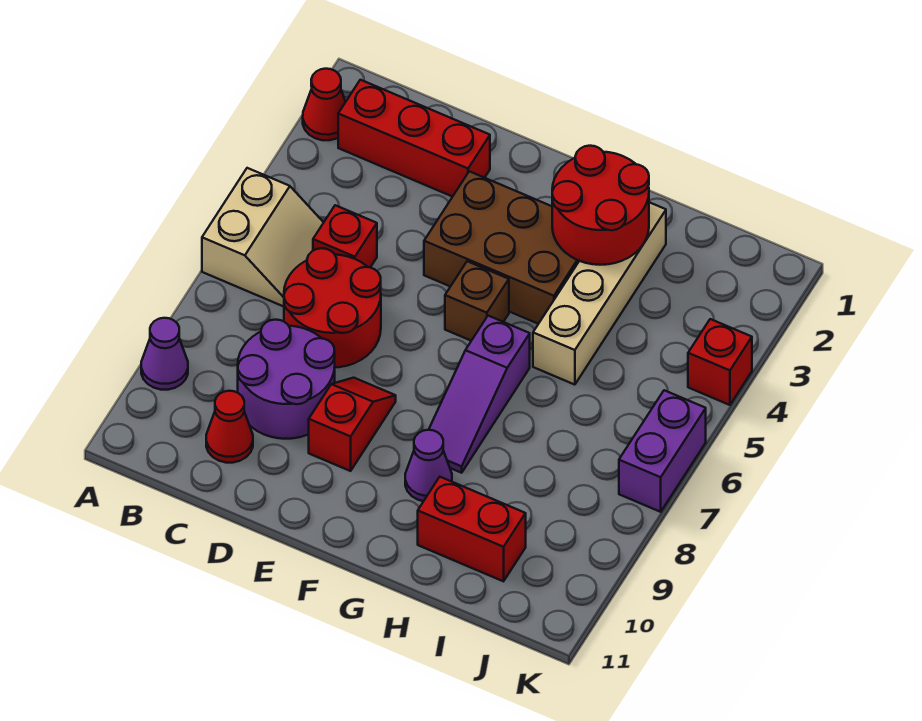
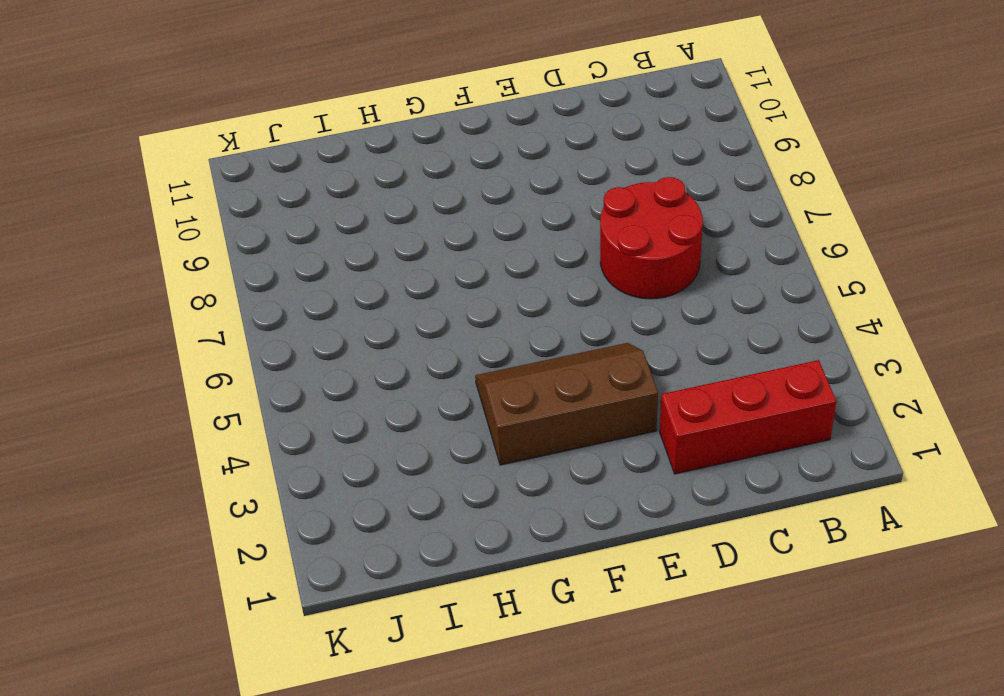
brown slope E3:G4 level 1 top 3 -> brown brick E3:G4 level 1
none -> red cone A2 level 1
none -> tan slope A5:B6 level 1 top A
none -> purple cone A9 level 1

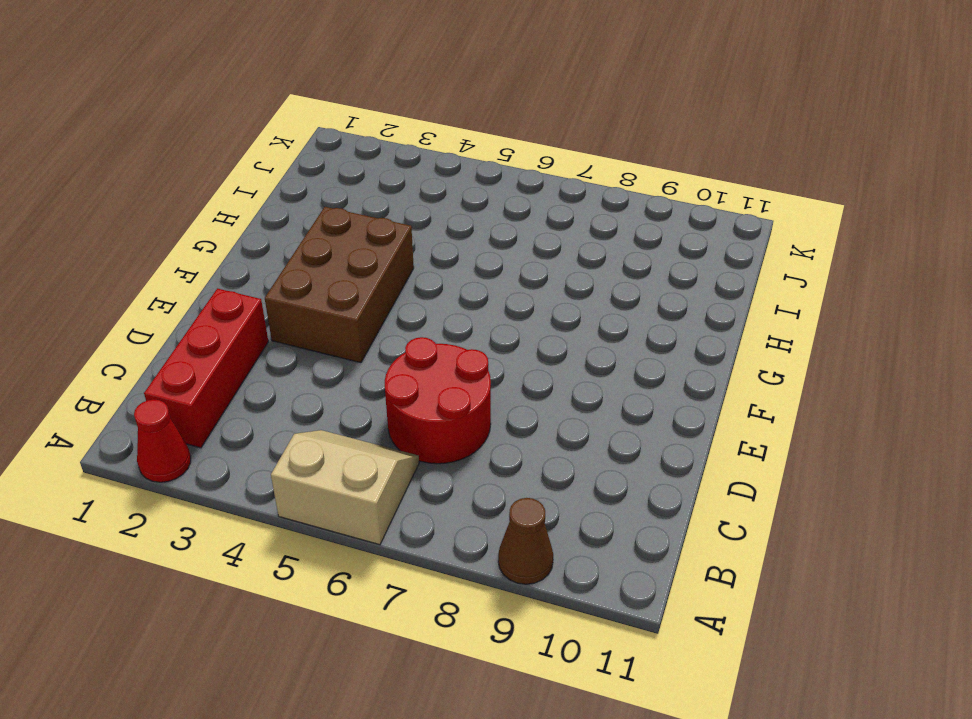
brown cone A9 level 1 -> purple cone A9 level 1
none -> red brick C5 level 1
none -> purple round brick C8:D9 level 1
none -> red cone C10 level 1

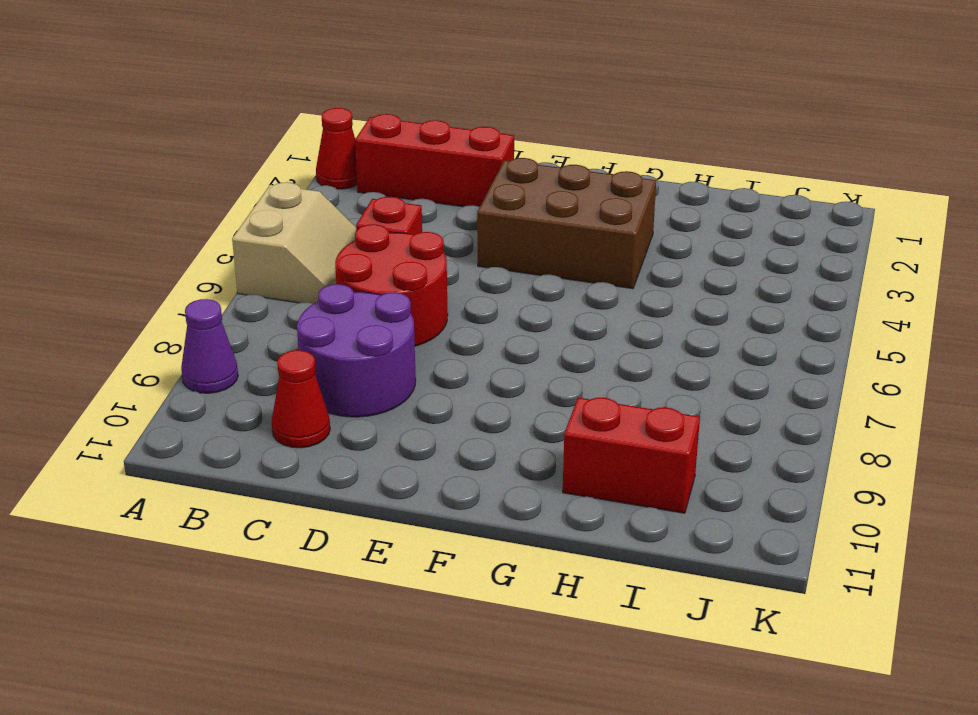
none -> red slope E8:E9 level 1 top 9
none -> brown brick F5 level 1
none -> purple slope G6:G8 level 1 top 6

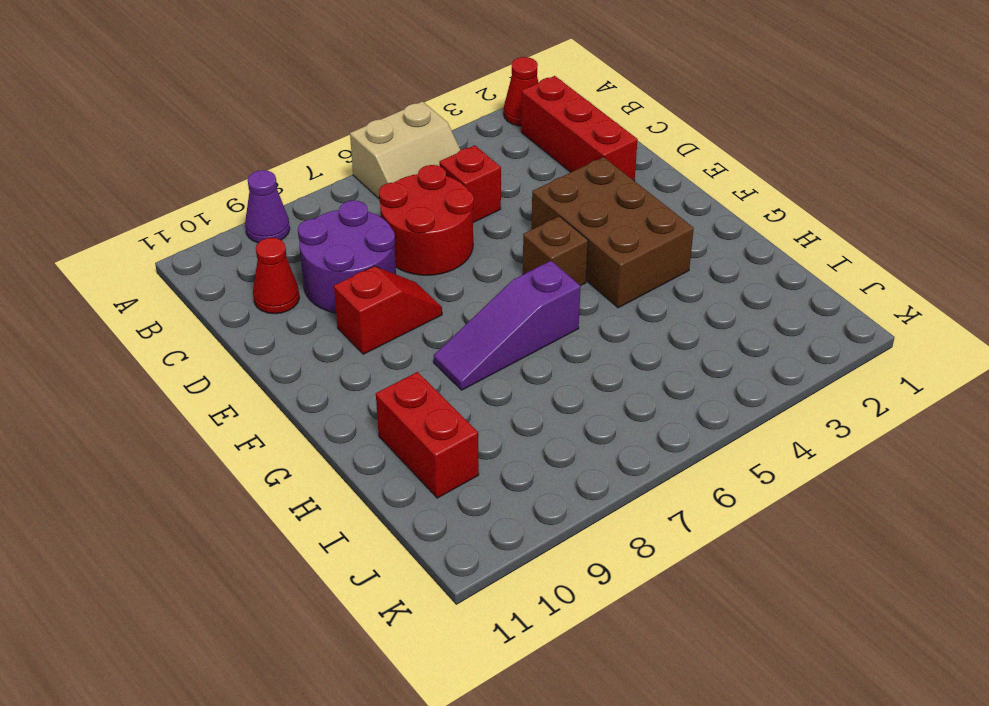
none -> purple cone G9 level 1
none -> tan brick H2:H5 level 1
none -> red brick K4 level 1

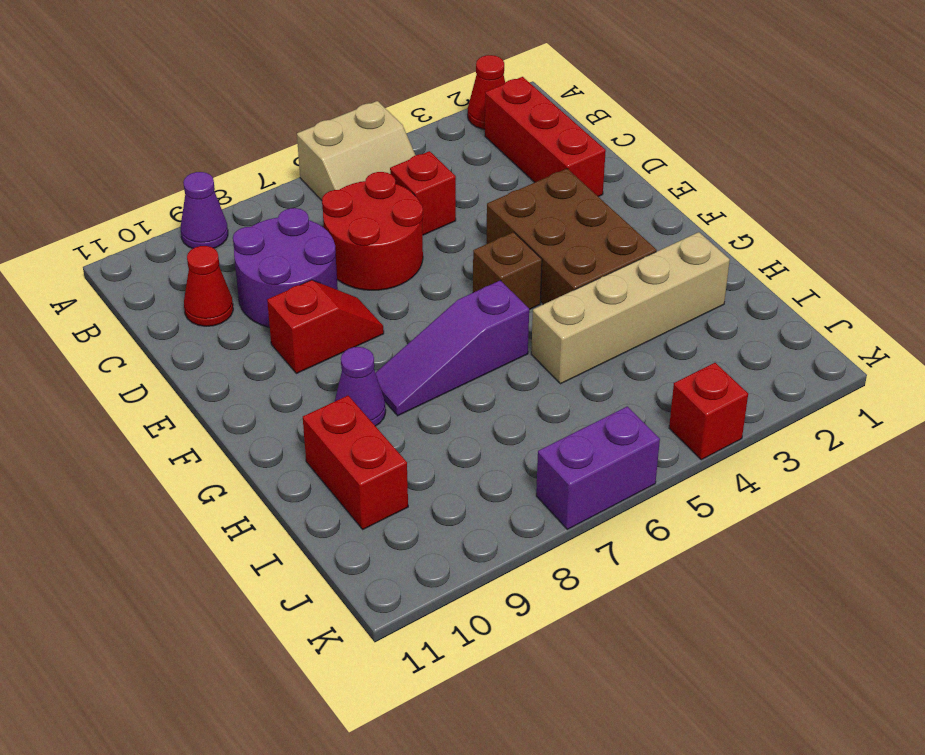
none -> red round brick G2:H3 level 2

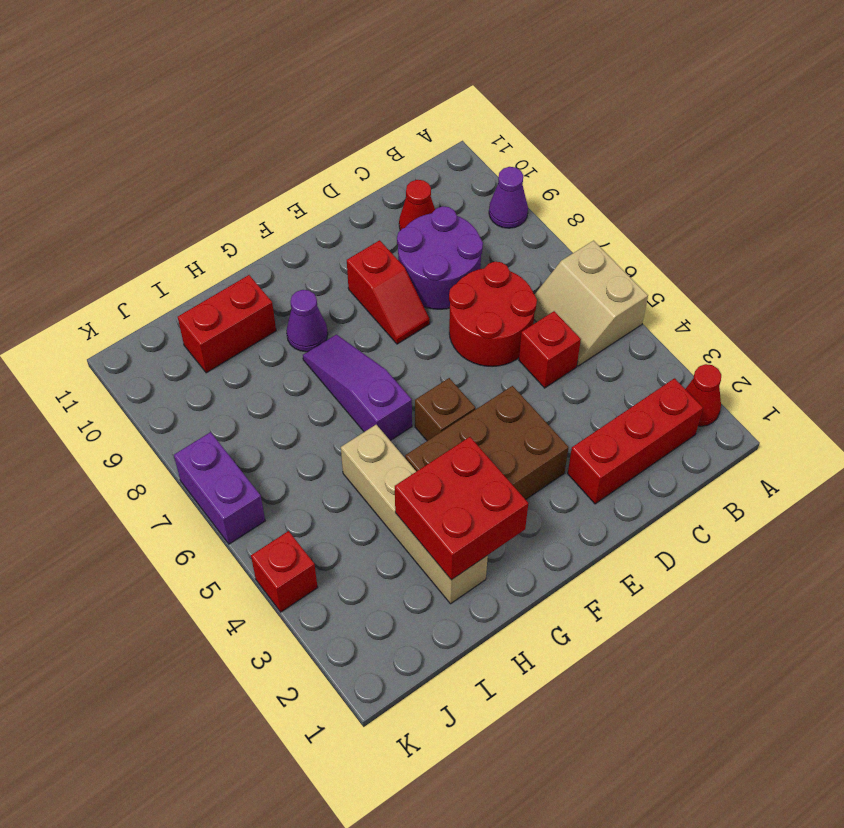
red brick G2:H3 level 2 -> red round brick G2:H3 level 2

